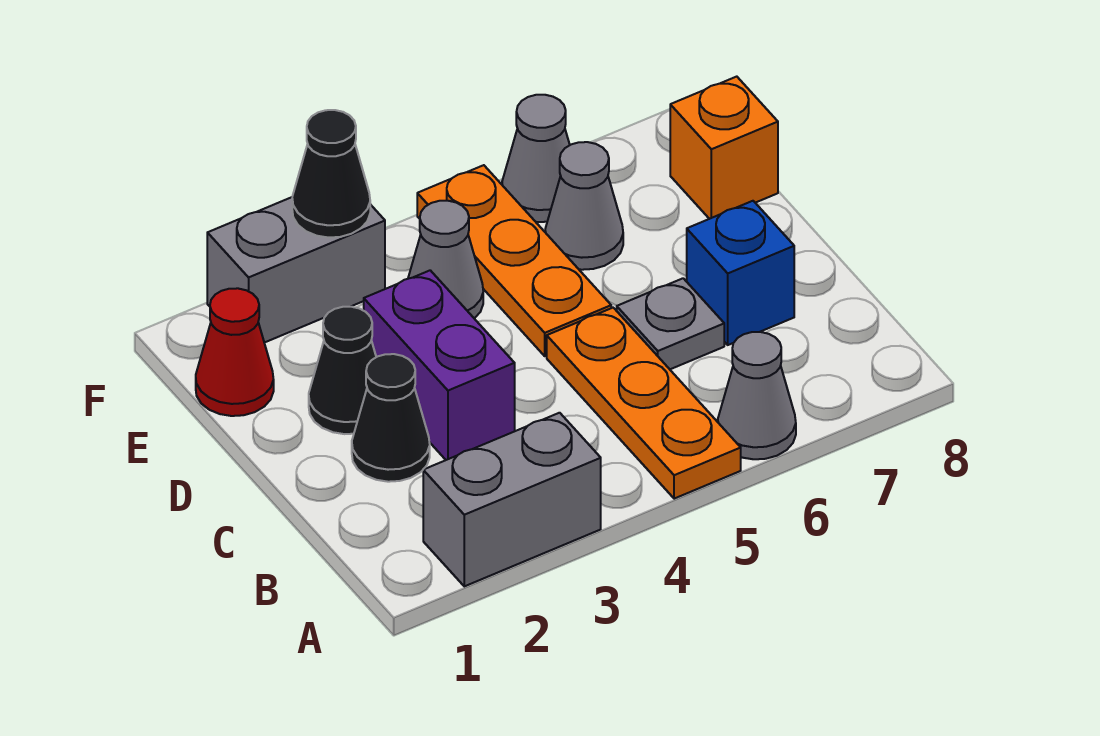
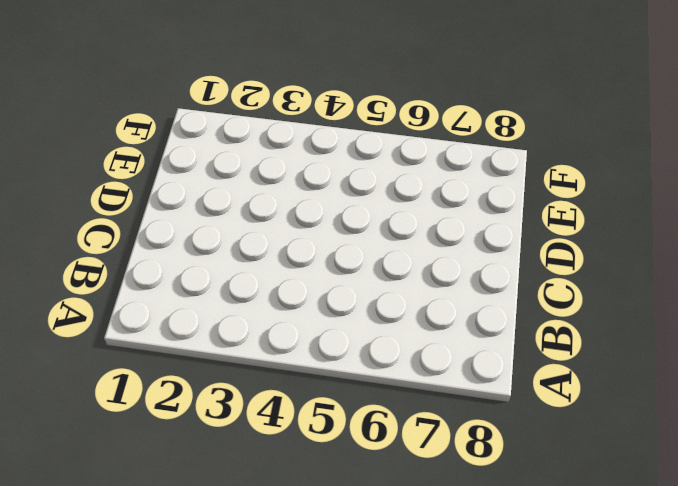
none -> grey brick A2:A3 level 1
none -> orange plate A5:C5 level 1
none -> grey cone A6 level 1

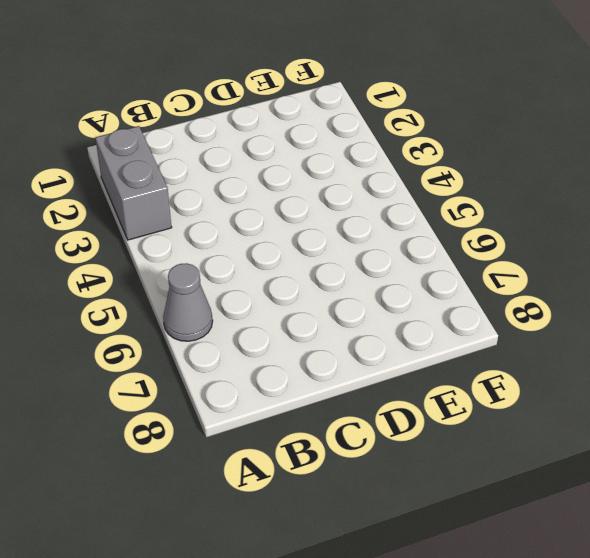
none -> orange plate A5:C5 level 1
none -> black cone C2 level 1
none -> purple brick C3:D3 level 1

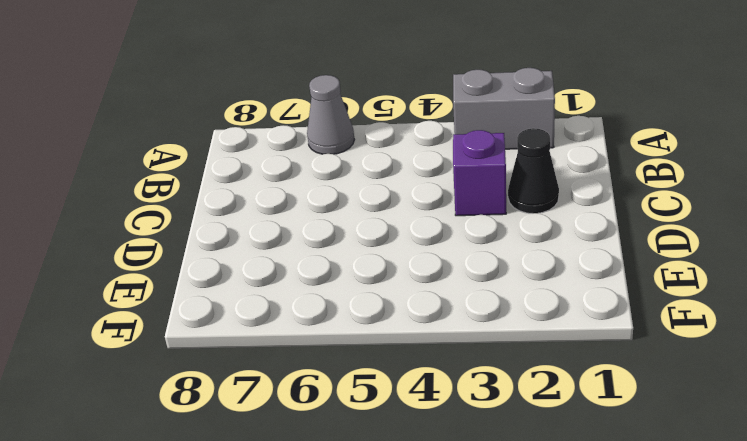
purple brick C3 level 1 -> purple brick C3:D3 level 1
none -> orange plate A5:C5 level 1
none -> grey plate C6 level 1
none -> blue brick C7 level 1

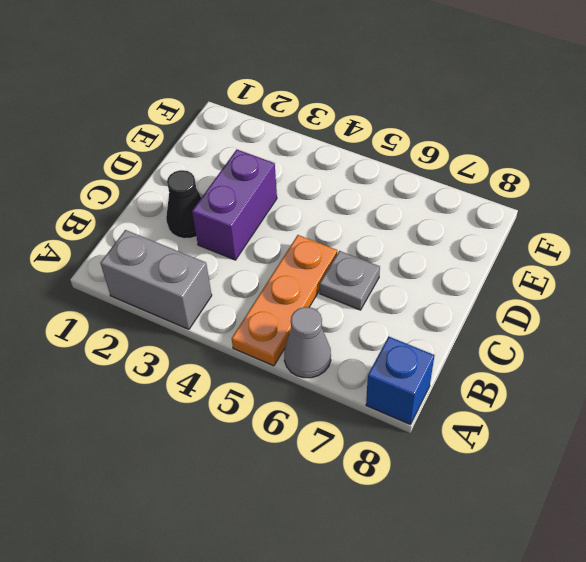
blue brick A8 level 1 -> blue brick C7 level 1
none -> black cone D2 level 1
none -> orange plate D5:F5 level 1
none -> red cone E1 level 1

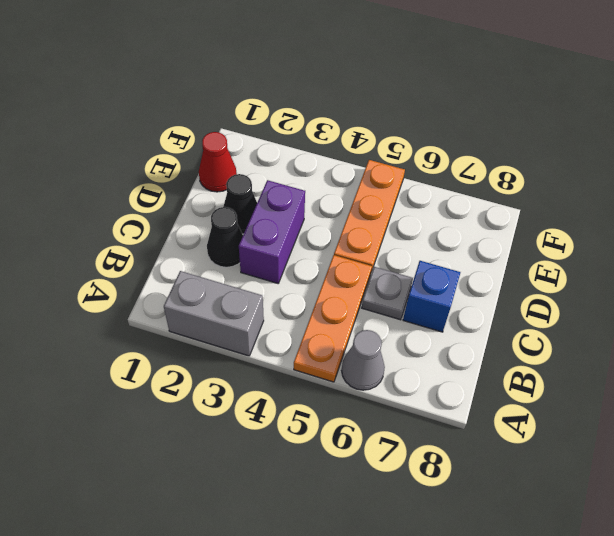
none -> grey cone E4 level 1
none -> grey cone E6 level 1
none -> orange brick E8 level 1

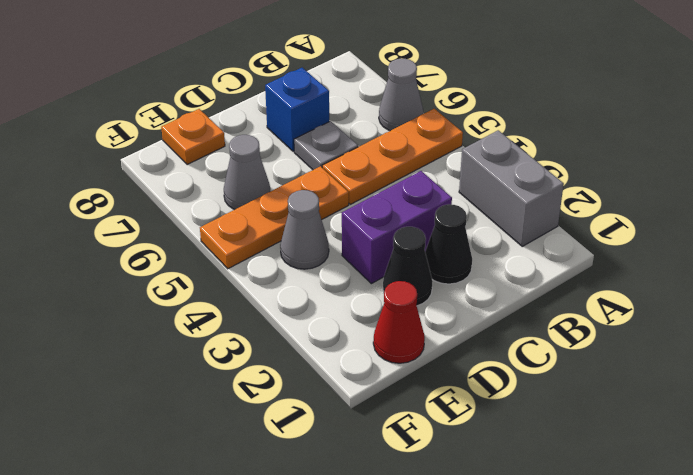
orange plate E8 level 1 -> orange brick E8 level 1
none -> grey brick F2:F3 level 1
none -> grey cone F6 level 1
none -> black cone F3 level 2

